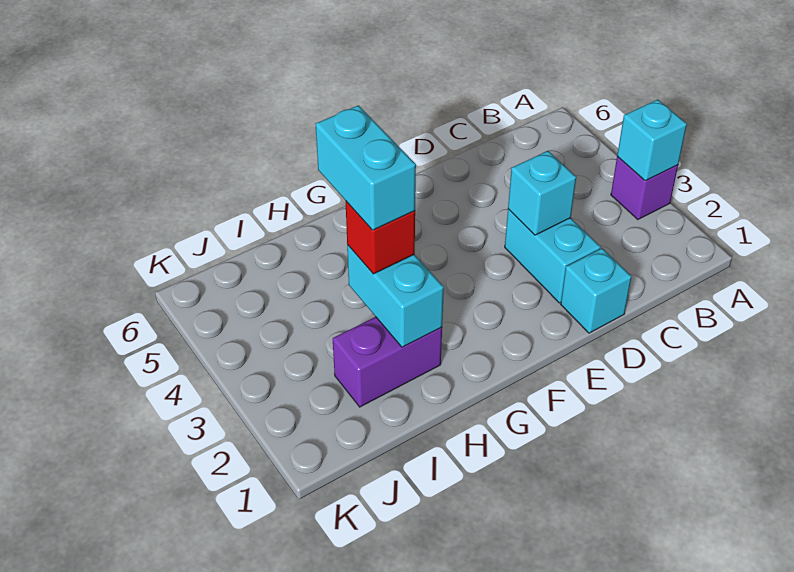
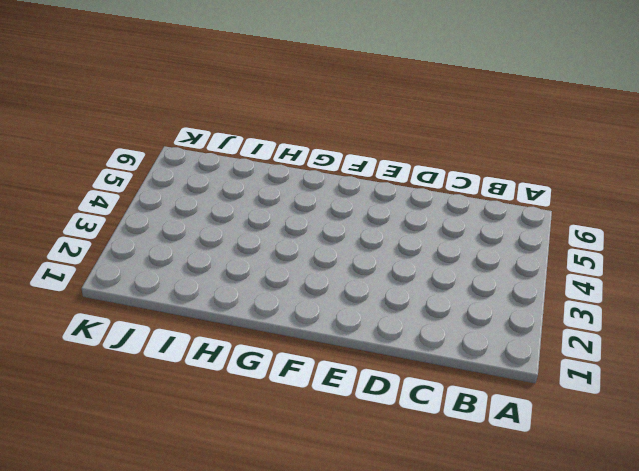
none -> purple brick A3 level 1
none -> cyan brick D1 level 1

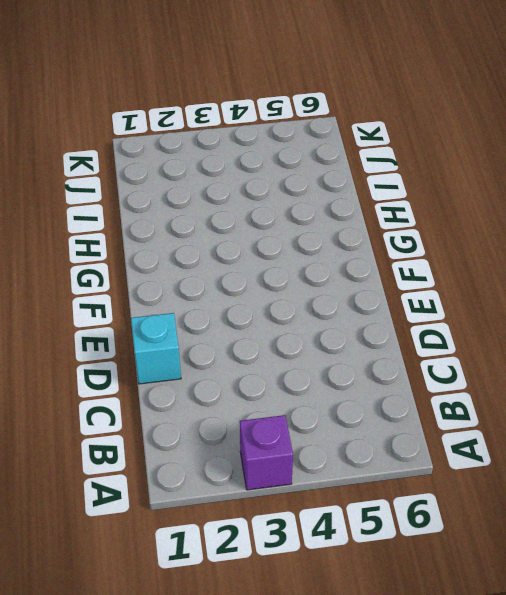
none -> cyan brick D2:D3 level 1
none -> purple brick H2:I2 level 1

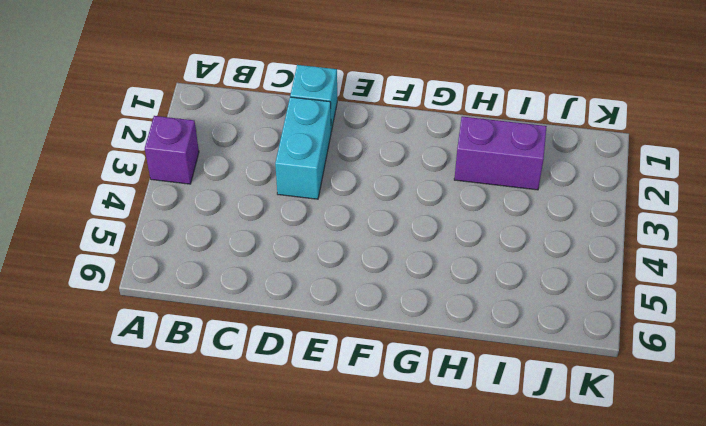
none -> cyan brick A3 level 2
none -> cyan brick D3 level 2

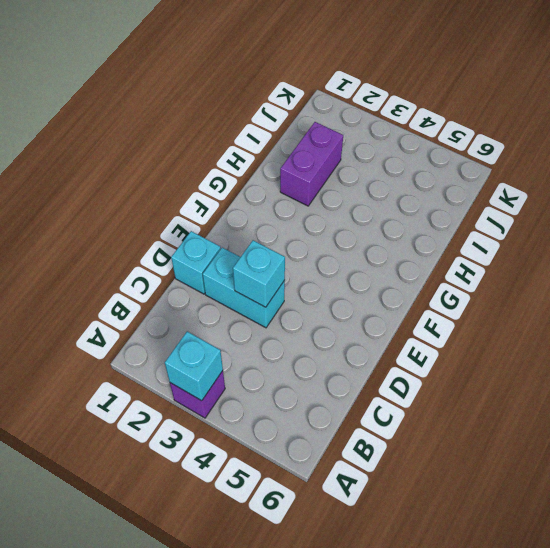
none -> cyan brick H2:H3 level 2
none -> red brick H3 level 3

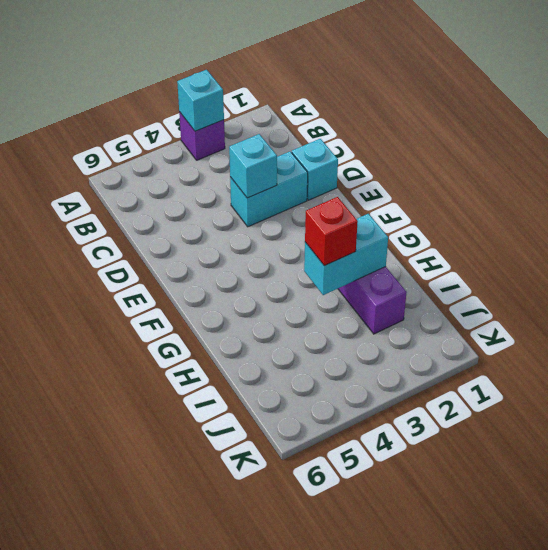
none -> cyan brick H3:H4 level 4

